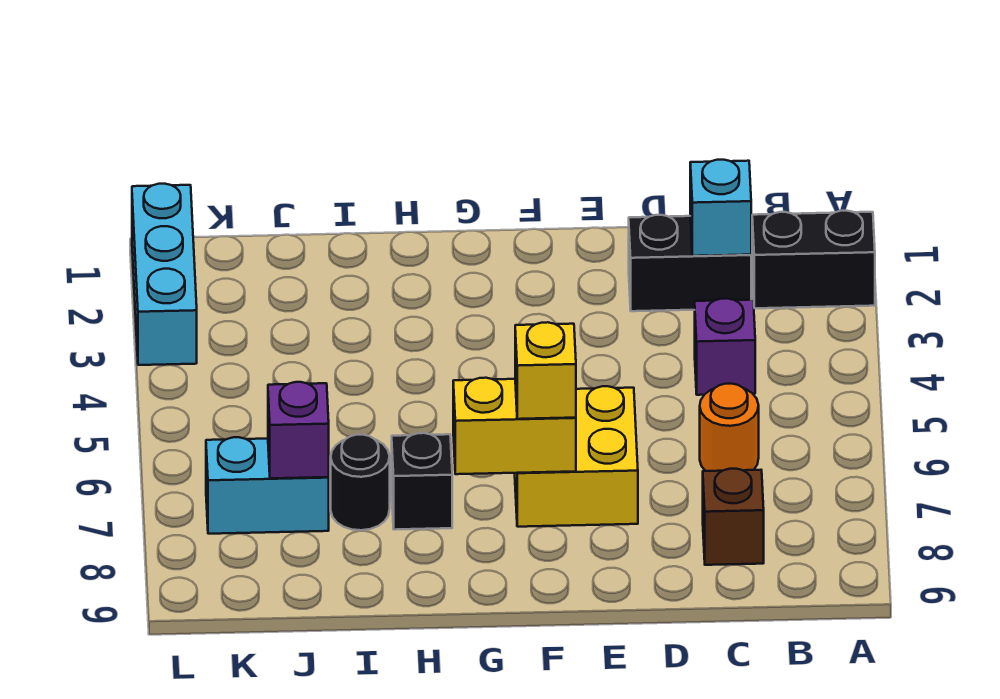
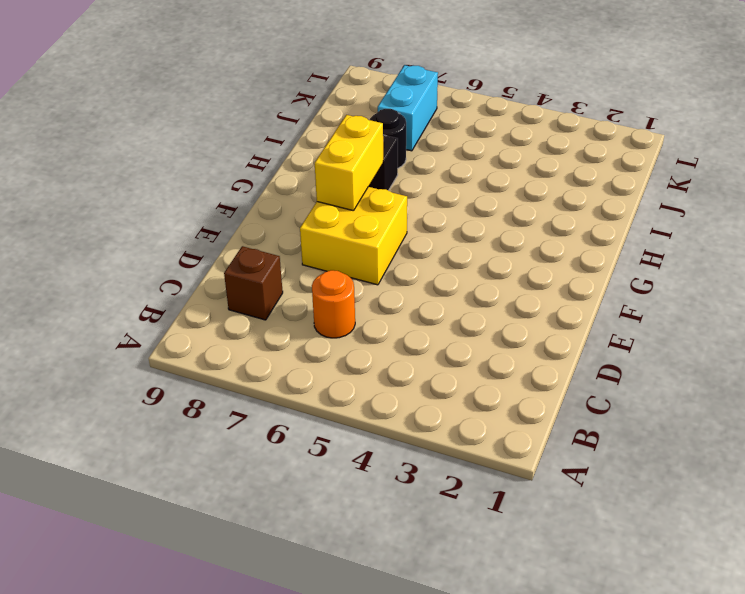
none -> black brick A2:B2 level 1
none -> black brick C2:D2 level 1
none -> purple brick C4 level 1

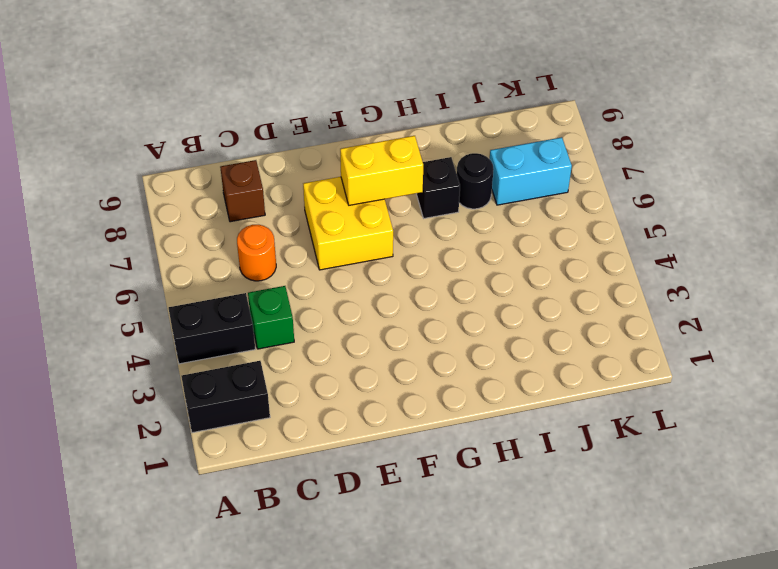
black brick A4:B4 level 1 -> black brick C2:D2 level 1
green brick C4 level 1 -> purple brick C4 level 1
none -> cyan brick L1:L3 level 1
none -> cyan brick C2 level 2
none -> purple brick J7 level 2

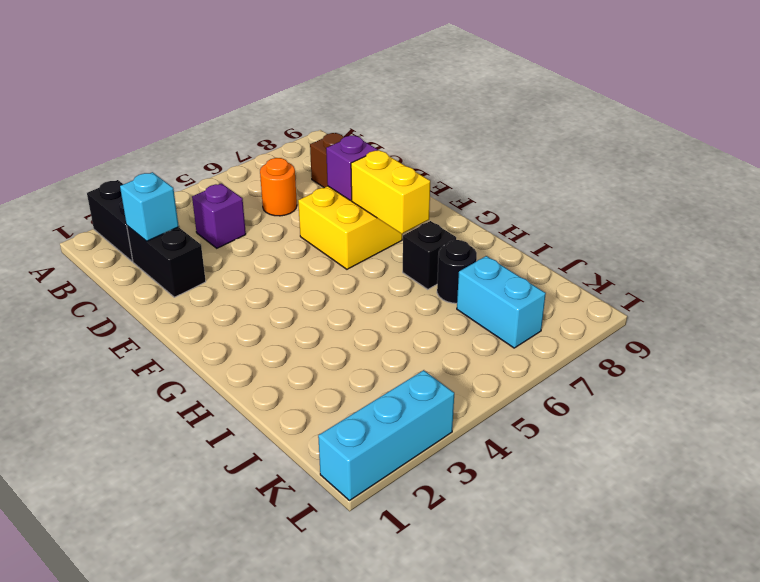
purple brick E7 level 2 -> purple brick J7 level 2
none -> yellow brick F7 level 3

